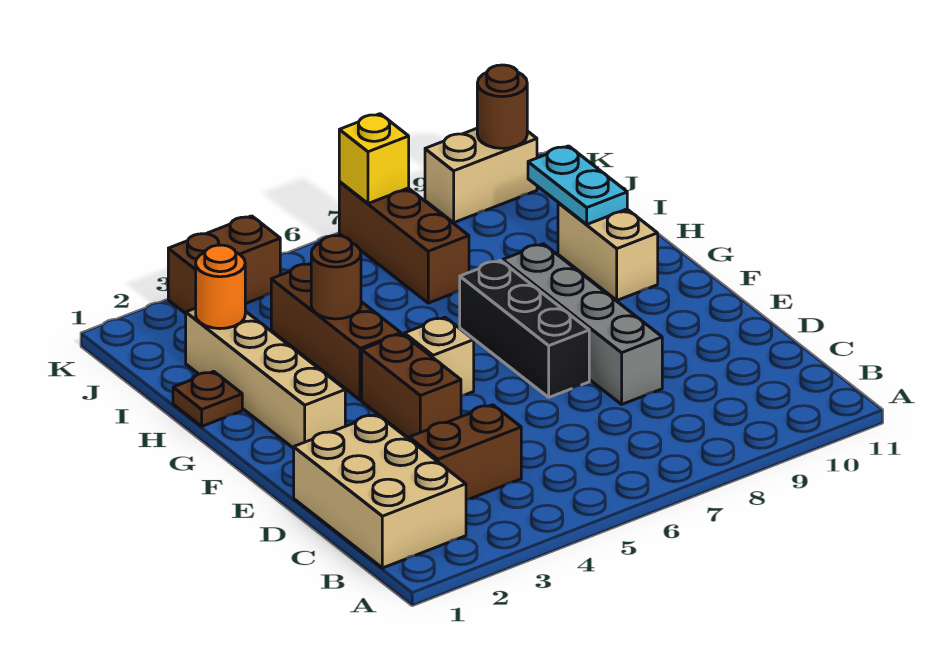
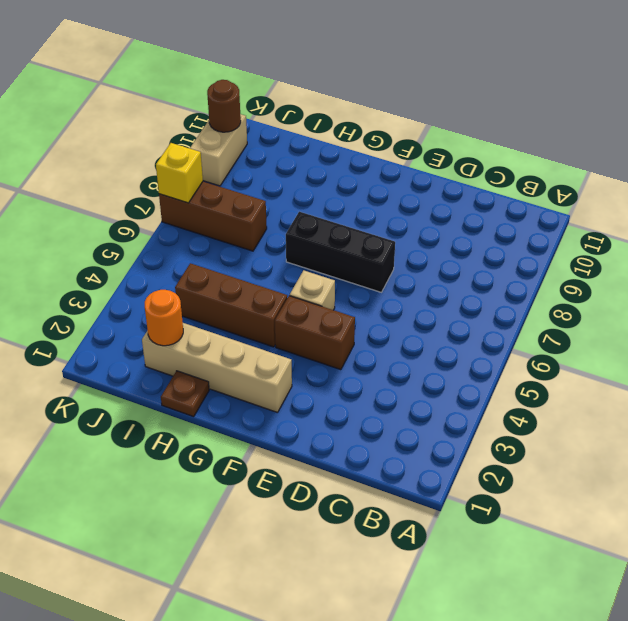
none -> tan brick B1:D2 level 1
none -> brown brick C3:C4 level 1
none -> grey brick D8:G8 level 1

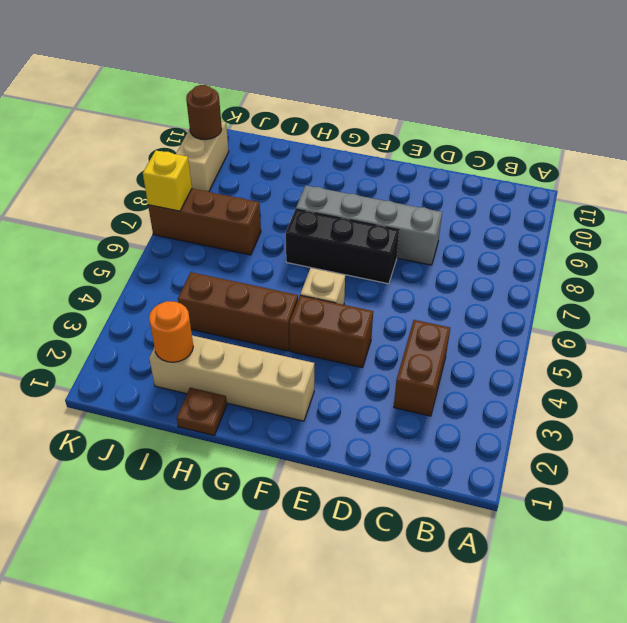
none -> tan brick B1:D2 level 1
none -> tan brick G10:H10 level 1
none -> brown brick K3:K4 level 1

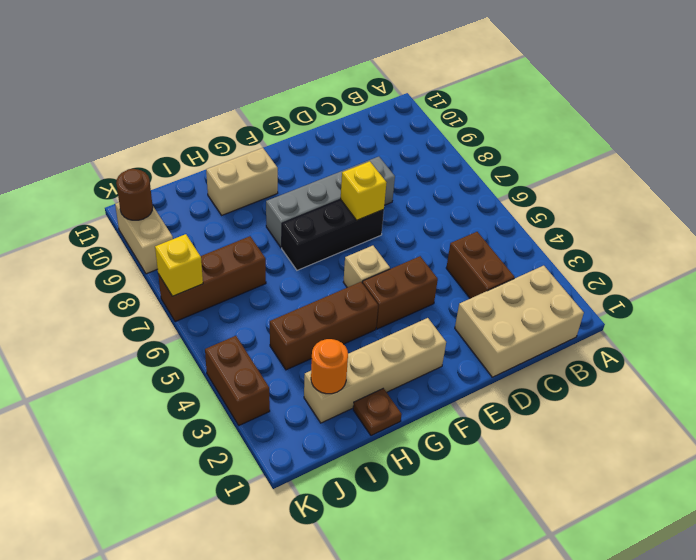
yellow brick E7 level 2 -> none
none -> brown round brick H4 level 2
none -> cyan plate H10:I10 level 2

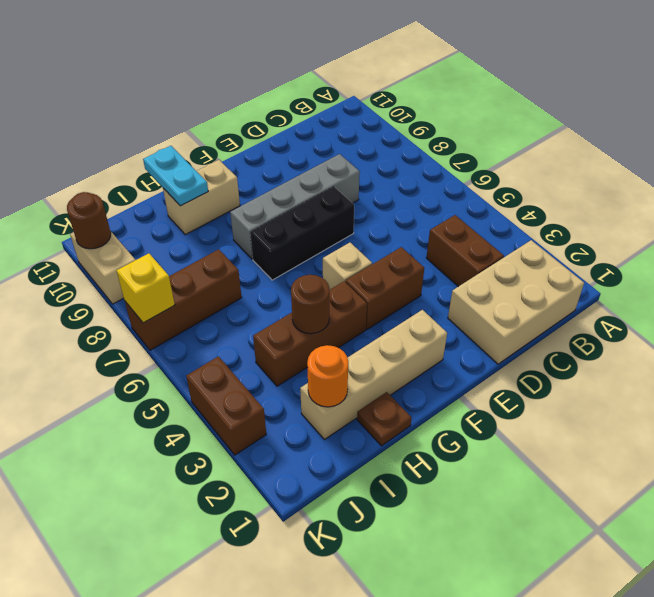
cyan plate H10:H11 level 2 -> cyan plate H10:I10 level 2

